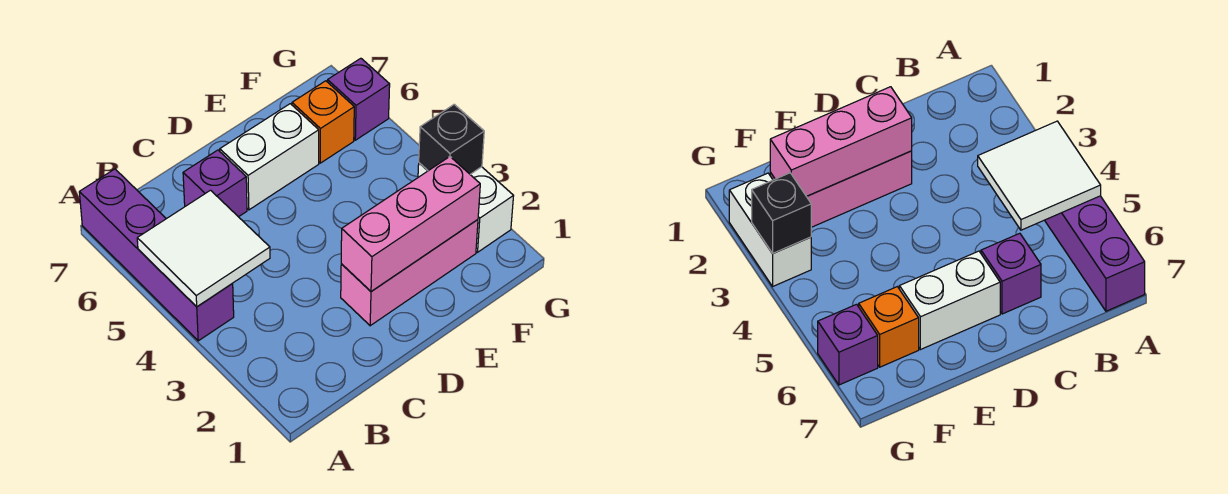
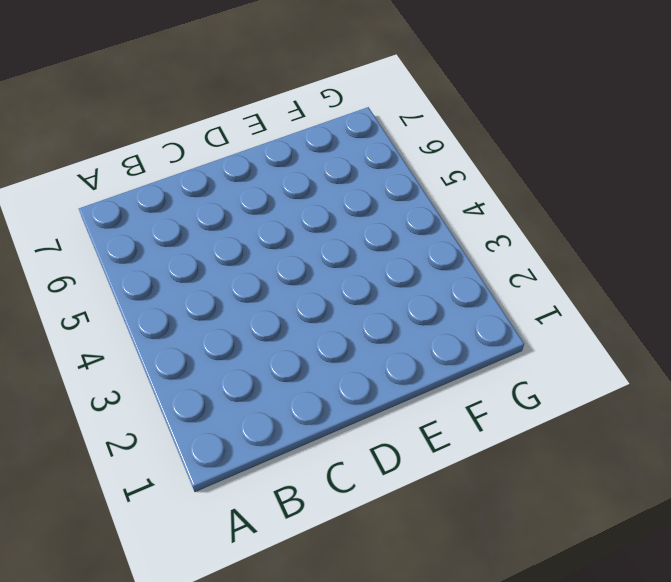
none -> purple brick A4:A7 level 1
none -> purple brick C6 level 1

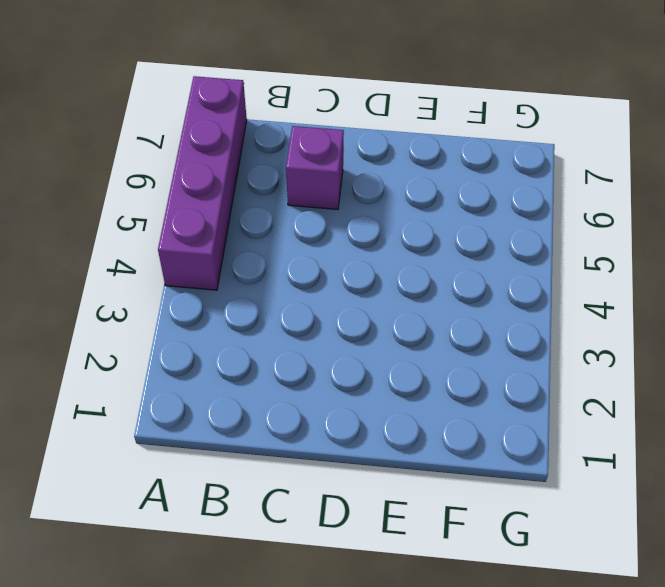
none -> pink brick D2:F2 level 1
none -> white brick D6:E6 level 1

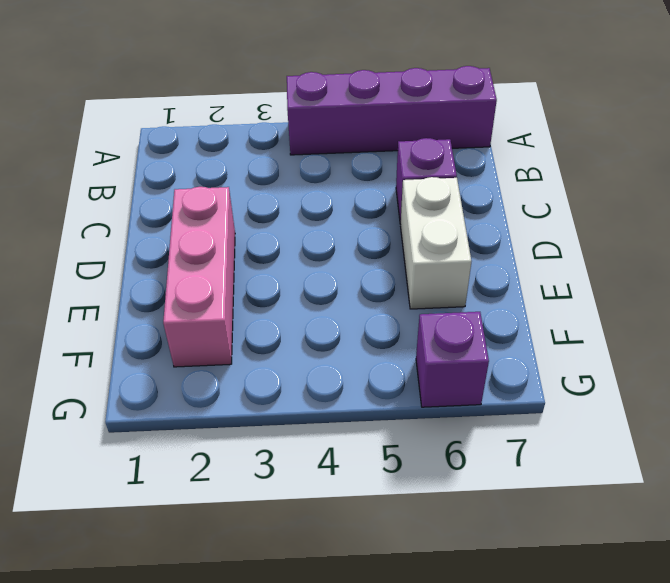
none -> orange brick F6 level 1
none -> white brick G2:G3 level 1

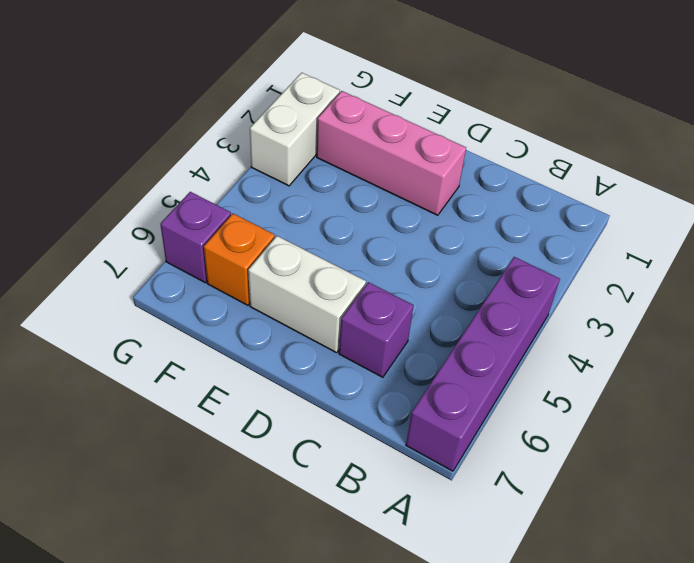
none -> white tile A4:B5 level 2
none -> pink brick D2:F2 level 2

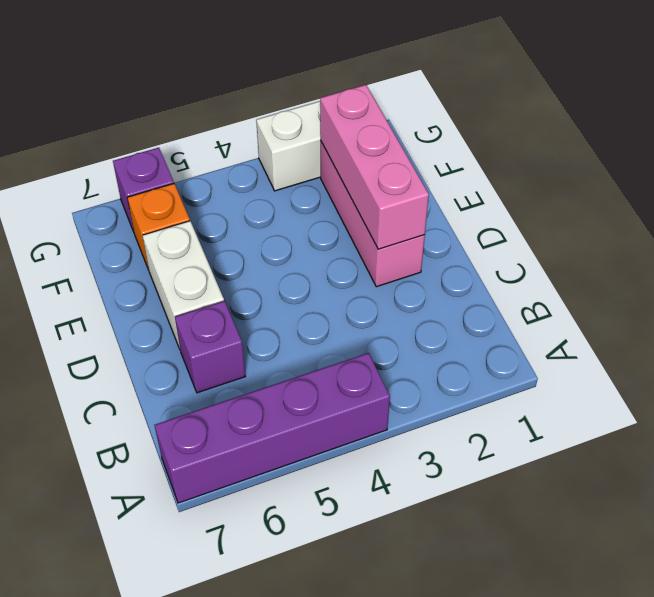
none -> white tile A4:B5 level 2
none -> black brick G3 level 2

